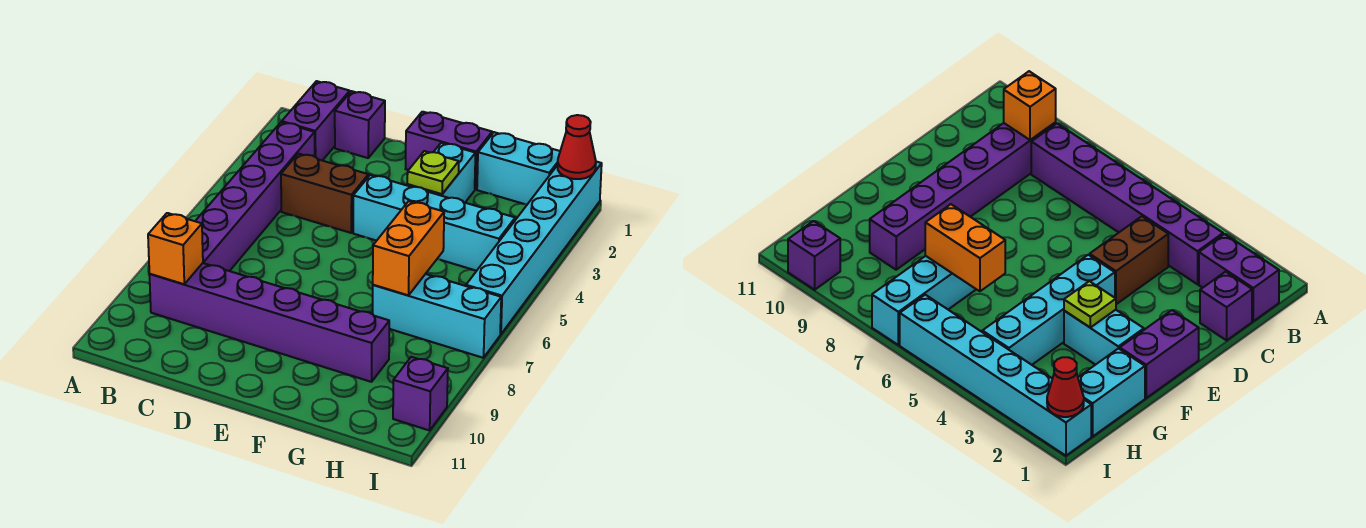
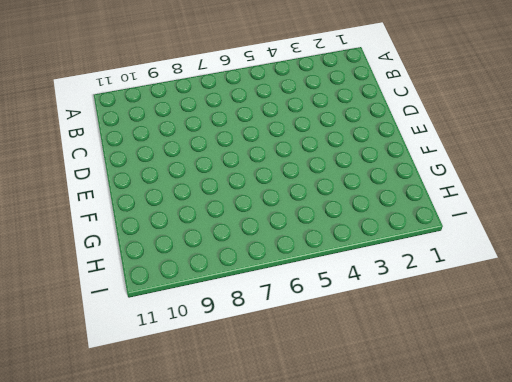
none -> purple brick B1:B2 level 1
none -> purple brick B3:B8 level 1
none -> purple brick B9:G9 level 1

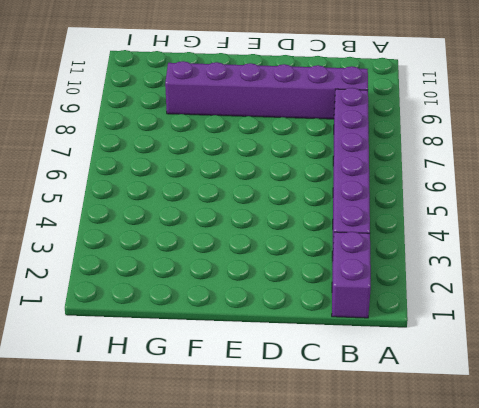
none -> purple brick C1 level 1
none -> brown brick C4:D4 level 1
none -> purple brick E1:F1 level 1

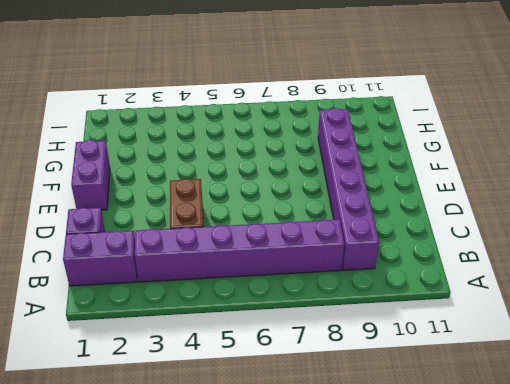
none -> cyan brick E4:H4 level 1
none -> cyan brick F2:F3 level 1
none -> cyan brick G1:H1 level 1

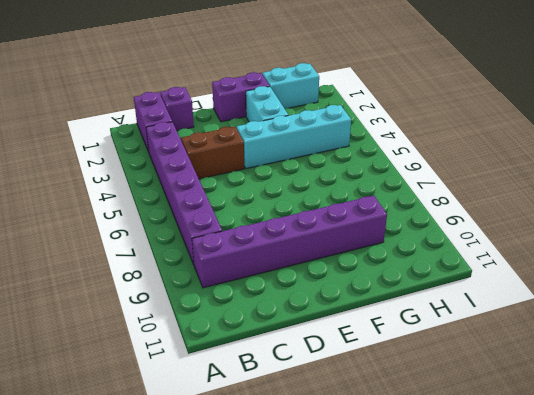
none -> cyan brick G7:I7 level 1
none -> cyan brick I1:I6 level 1
none -> purple brick I10 level 1

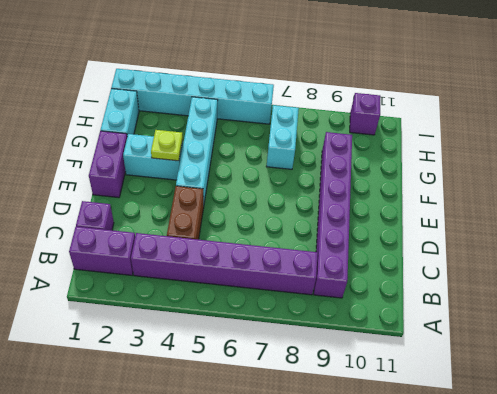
cyan brick G7:H7 level 1 -> cyan brick G7:I7 level 1
none -> orange brick B9 level 2
none -> orange brick G6:G7 level 2
none -> red cone I1 level 2

